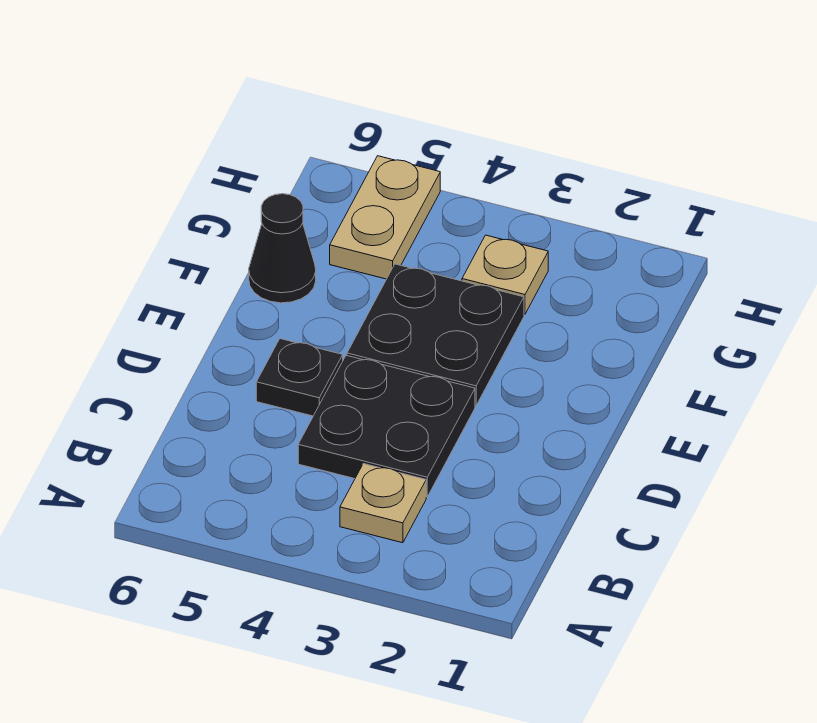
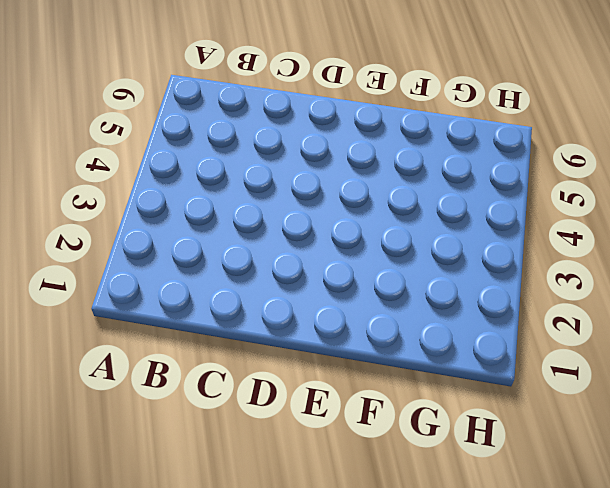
none -> tan plate B3 level 1
none -> black plate C3:D4 level 1

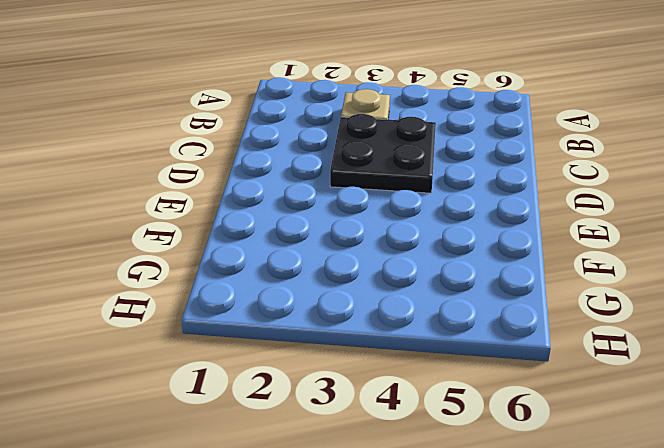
none -> black plate D5 level 1
none -> black plate E3:F4 level 1

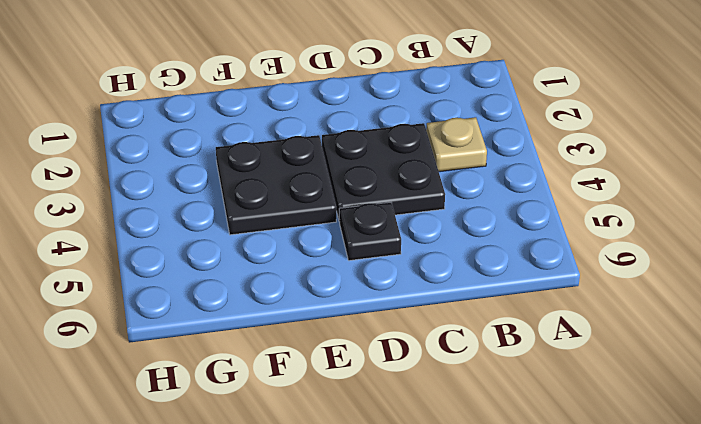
none -> black cone F6 level 1
none -> tan plate G3 level 1

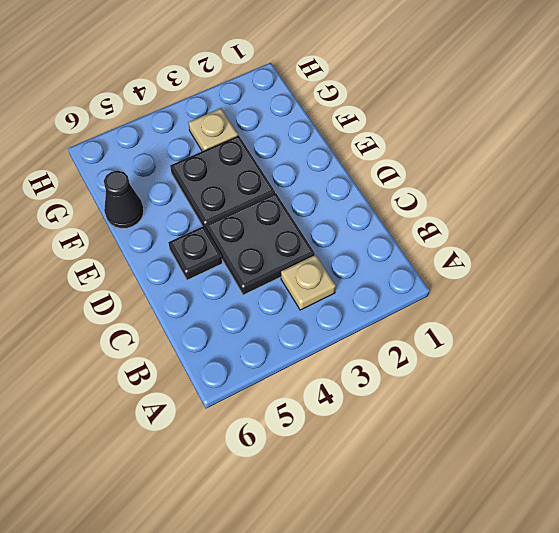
none -> tan plate G5:H5 level 1

